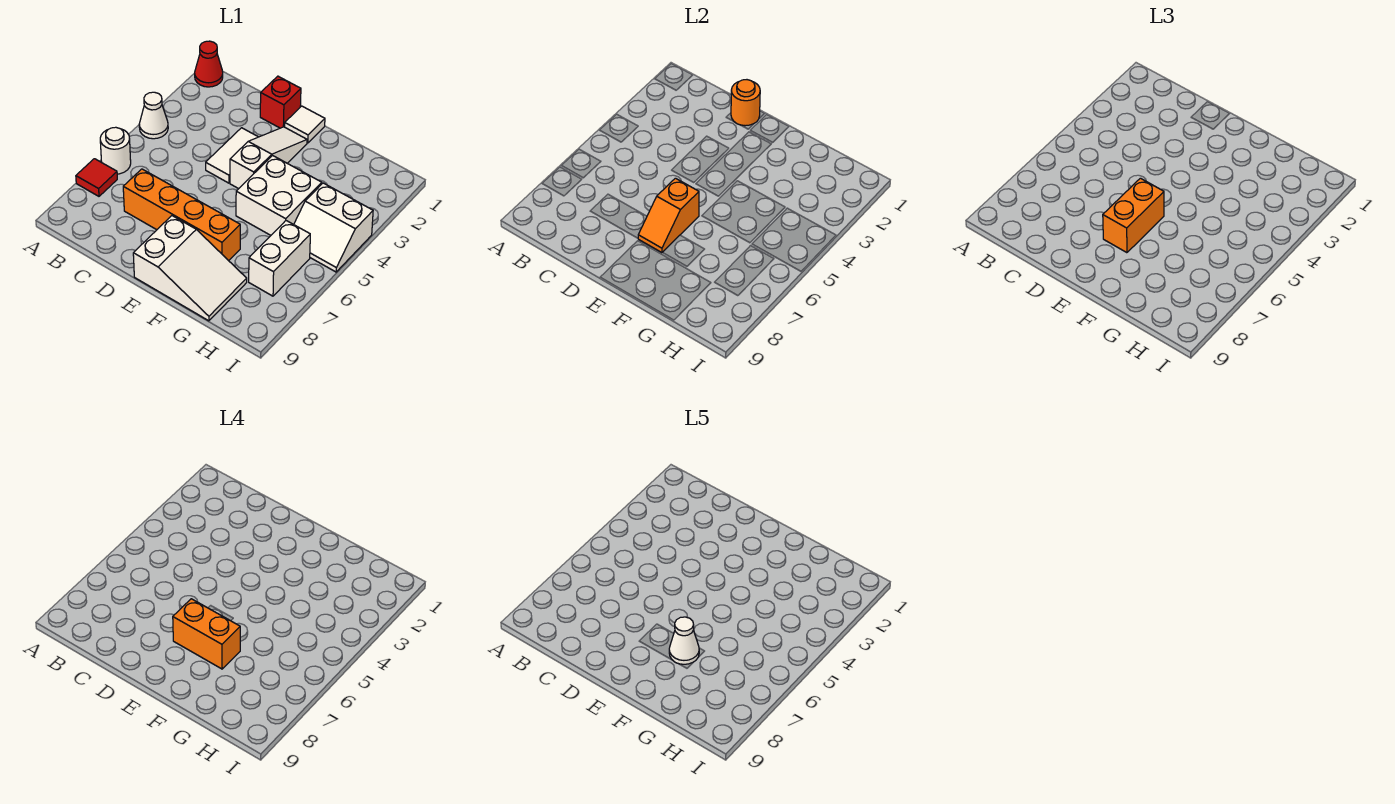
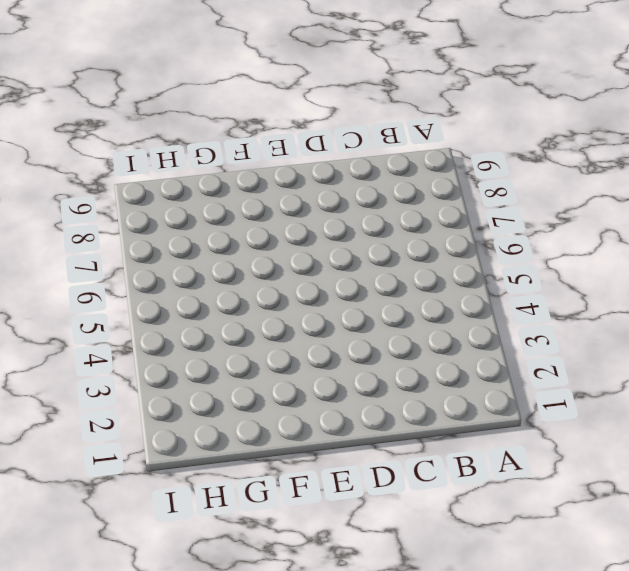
none -> red cone A1 level 1
none -> white cone A4 level 1
none -> white round brick A6 level 1

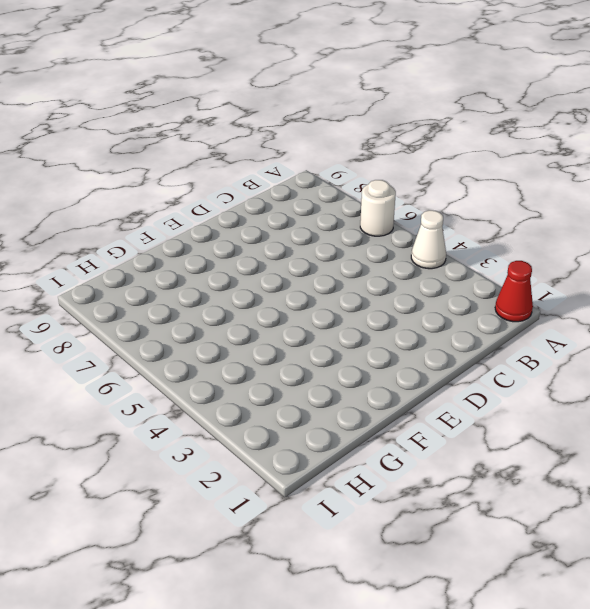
none -> red tile A7 level 1
none -> orange brick C7:F7 level 1
none -> red brick D1 level 1

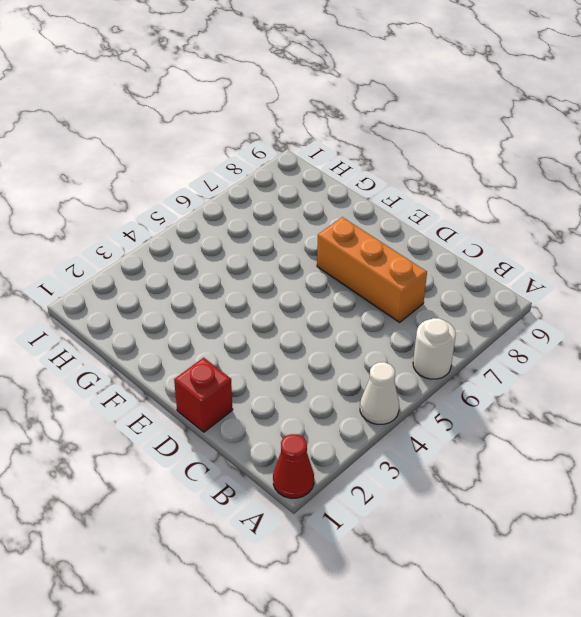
orange brick C7:E7 level 1 -> orange brick C7:F7 level 1
none -> red tile A7 level 1
none -> white tile D3:D4 level 1
none -> white tile E1 level 1

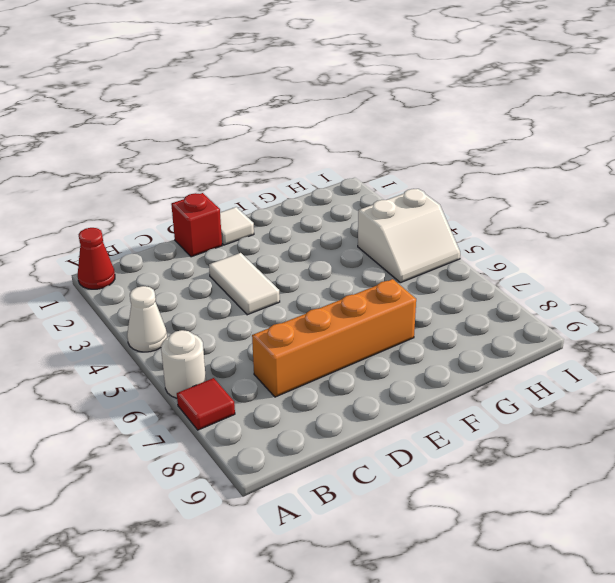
none -> white slope E2:E4 level 1 top 4
none -> white slope E8:G9 level 1 top E
none -> white brick F4:G5 level 1

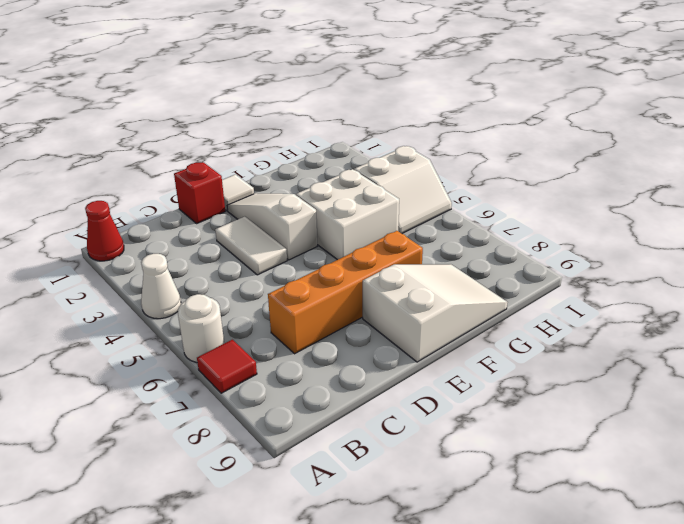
none -> white brick H6:H7 level 1
none -> orange round brick D1 level 2
none -> orange slope E6:E7 level 2 top 6

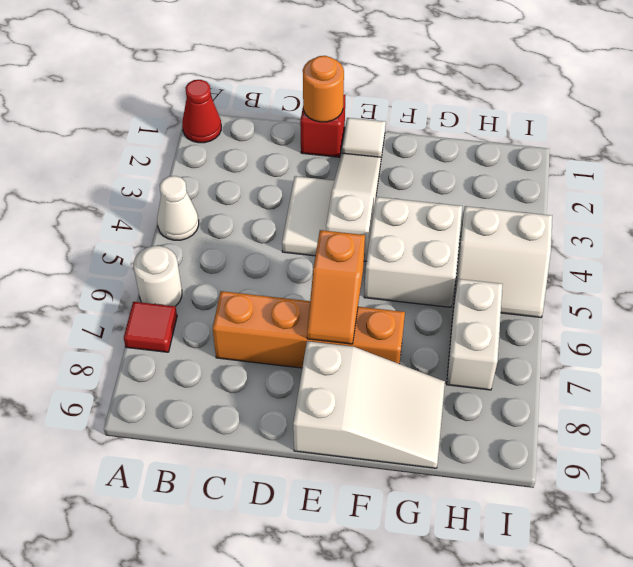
none -> orange brick E6:E7 level 3
none -> orange brick E7:F7 level 4
none -> white cone F7 level 5

